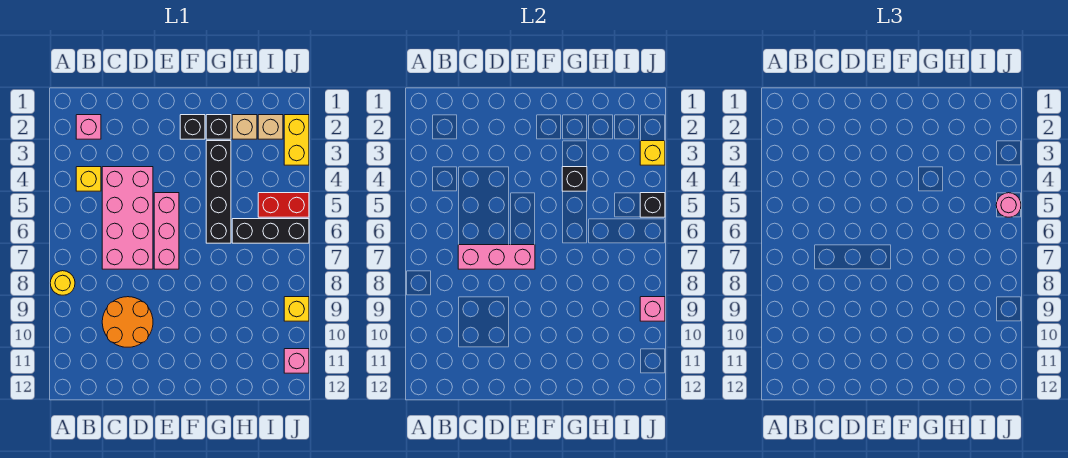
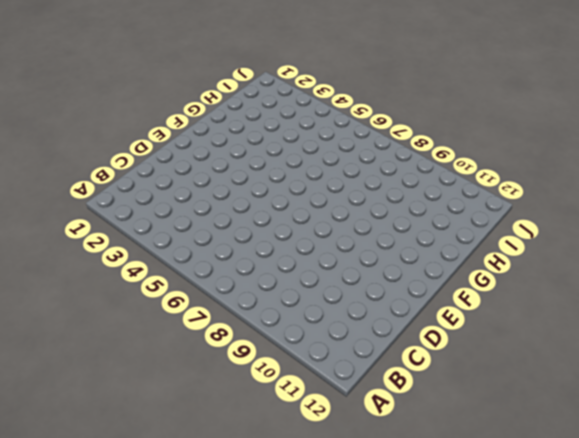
none -> yellow round brick A8 level 1
none -> pink brick B2 level 1
none -> yellow brick B4 level 1

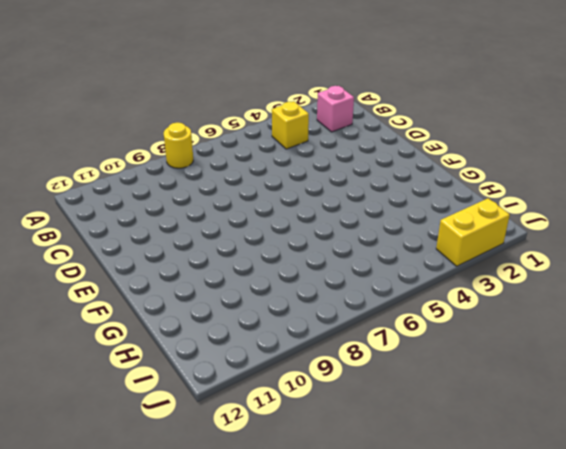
none -> pink brick C4:D7 level 1
none -> orange round brick C9:D10 level 1
none -> pink brick E5:E7 level 1

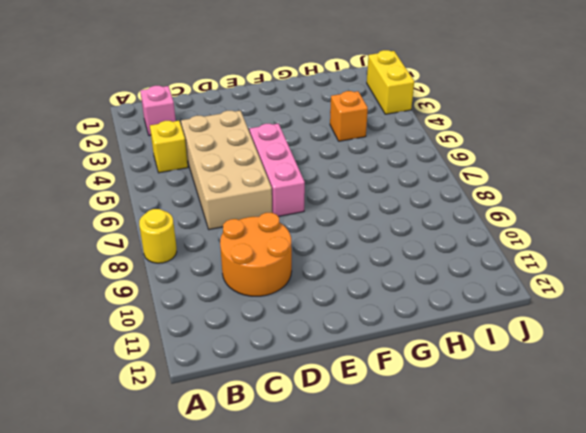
tan brick C4:D7 level 1 -> pink brick C4:D7 level 1
orange brick H4 level 1 -> none
none -> black brick F2 level 1
none -> black brick G2 level 1
none -> black brick G3:G6 level 1

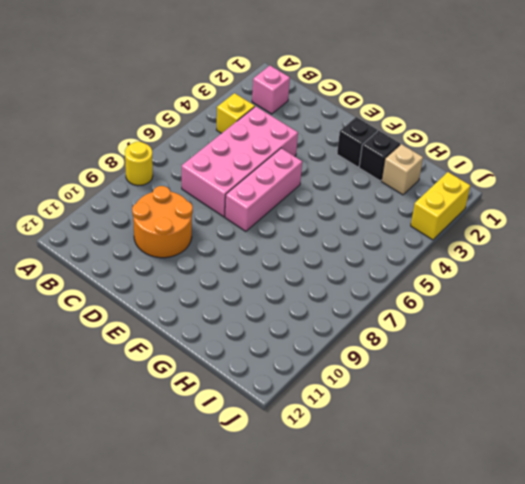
none -> black brick G3:G6 level 1
none -> black brick H6:J6 level 1
none -> tan brick I2 level 1

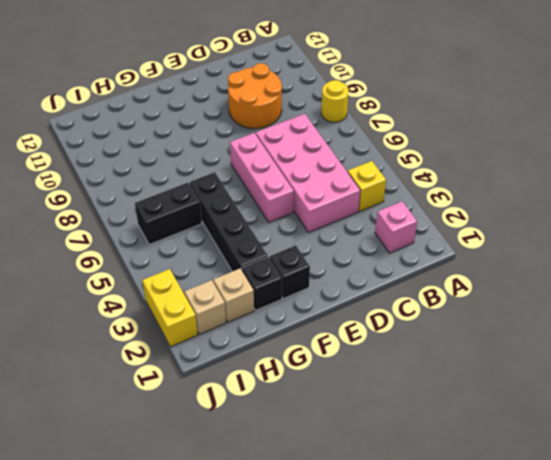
black brick H6:I6 level 1 -> black brick H6:J6 level 1
none -> red brick I5:J5 level 1
none -> yellow brick J9 level 1
none -> pink brick J11 level 1

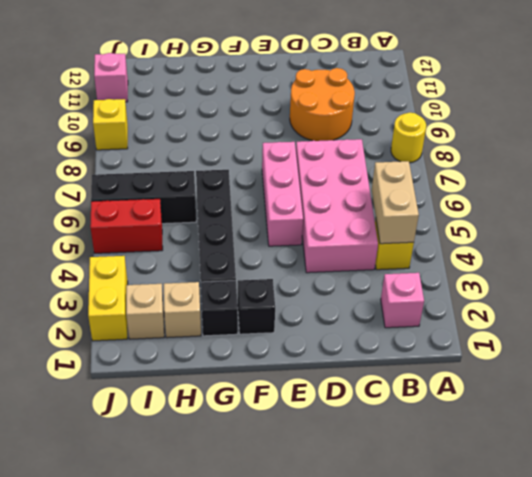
tan brick B4:B5 level 2 -> none
none -> pink brick C7:E7 level 2
none -> black brick G4 level 2
none -> yellow brick J3 level 2

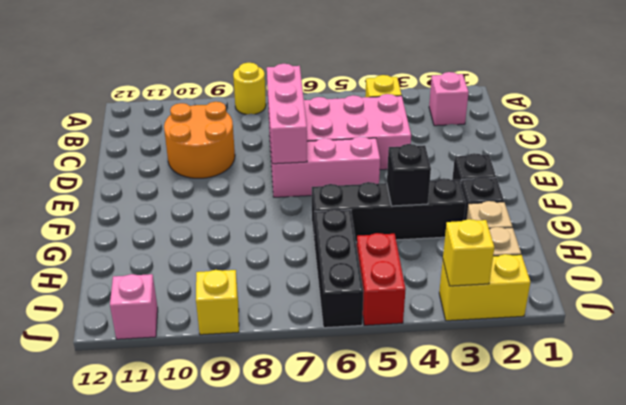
none -> black brick J5 level 2
none -> pink brick J9 level 2
none -> pink round brick J5 level 3

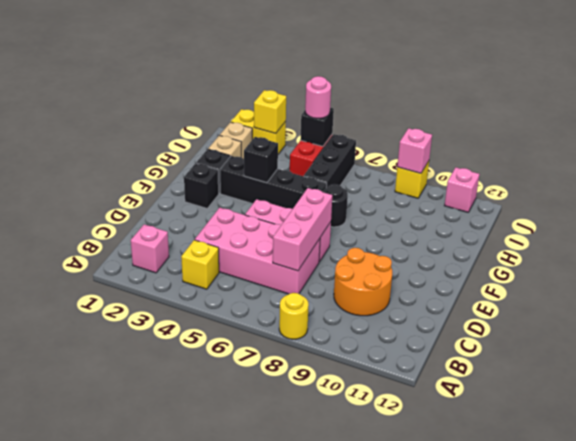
black round brick G7 level 1 -> none

